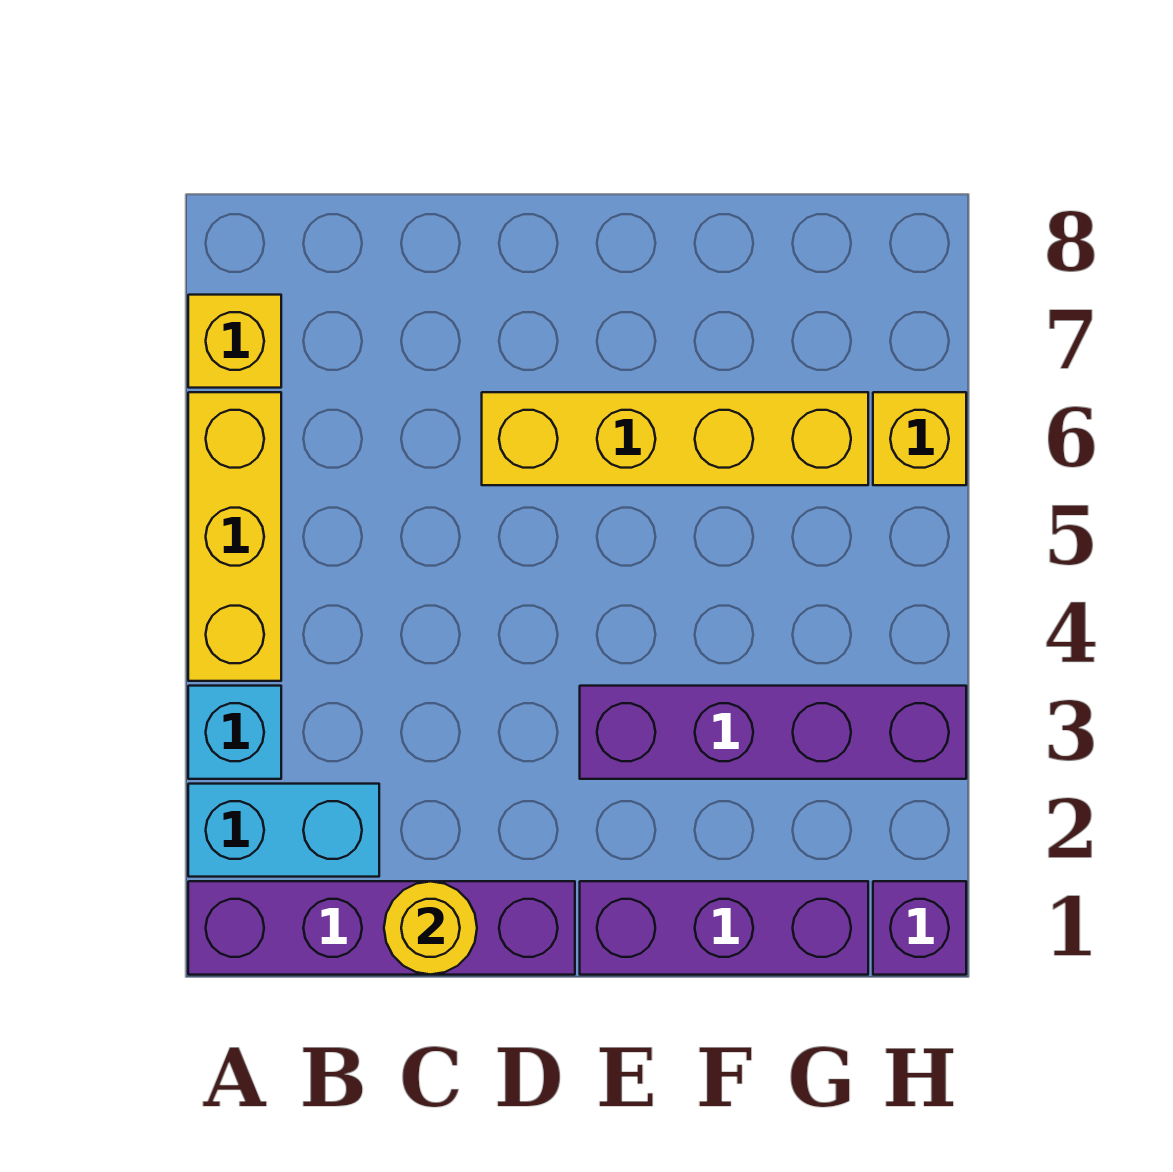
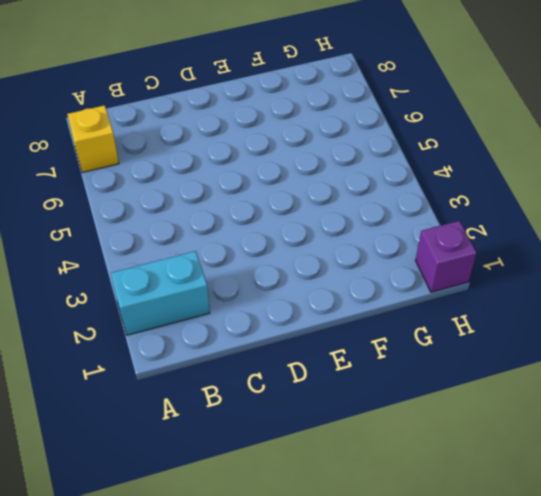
none -> purple brick A1:D1 level 1
none -> cyan brick A3 level 1

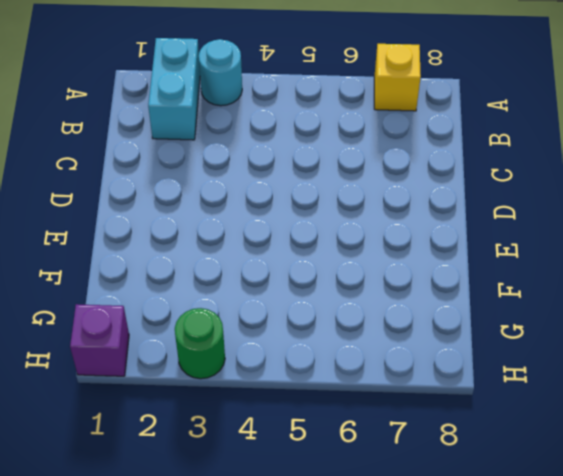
cyan round brick A3 level 1 -> cyan brick A3 level 1
green round brick H3 level 1 -> purple brick E3:H3 level 1
none -> purple brick A1:D1 level 1
none -> yellow brick A4:A6 level 1

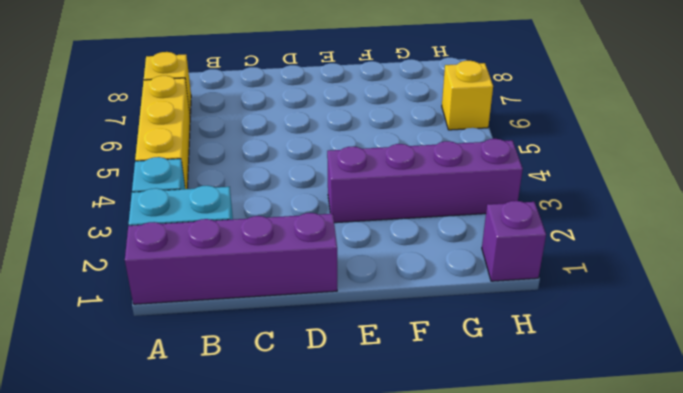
none -> yellow brick D6:G6 level 1
none -> purple brick E1:G1 level 1

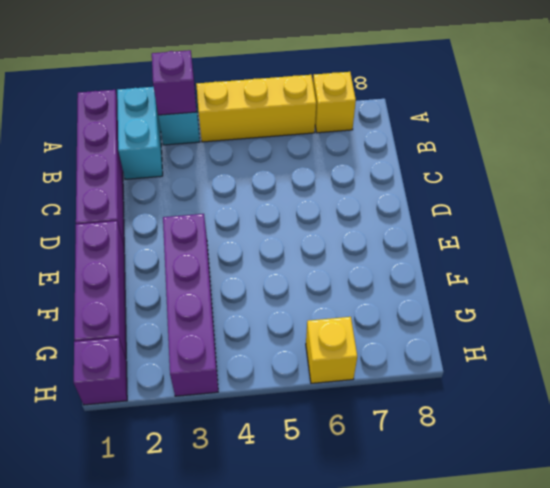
purple brick A3 level 2 -> none
none -> yellow brick D6:G6 level 1
none -> yellow round brick C1 level 2

